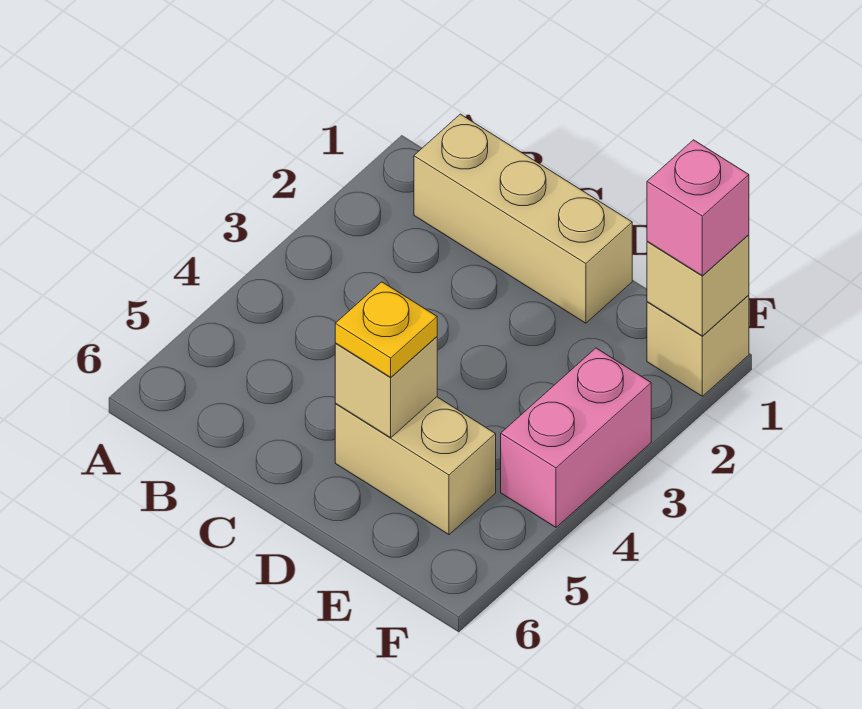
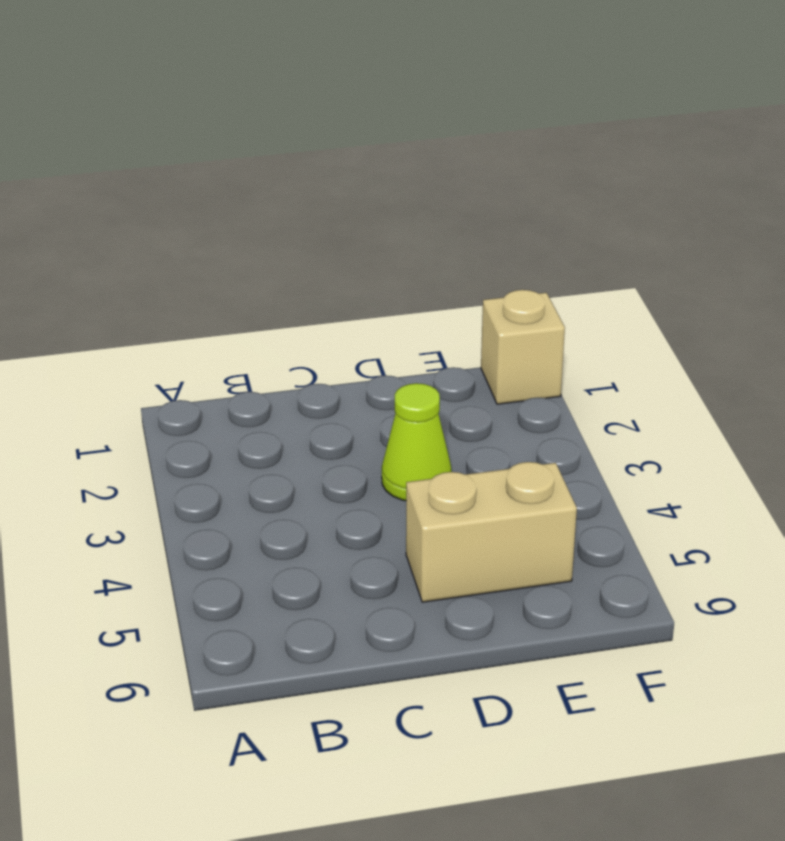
lime cone D3 level 1 -> none
none -> tan brick B1:D1 level 1
none -> pink brick F3:F4 level 1

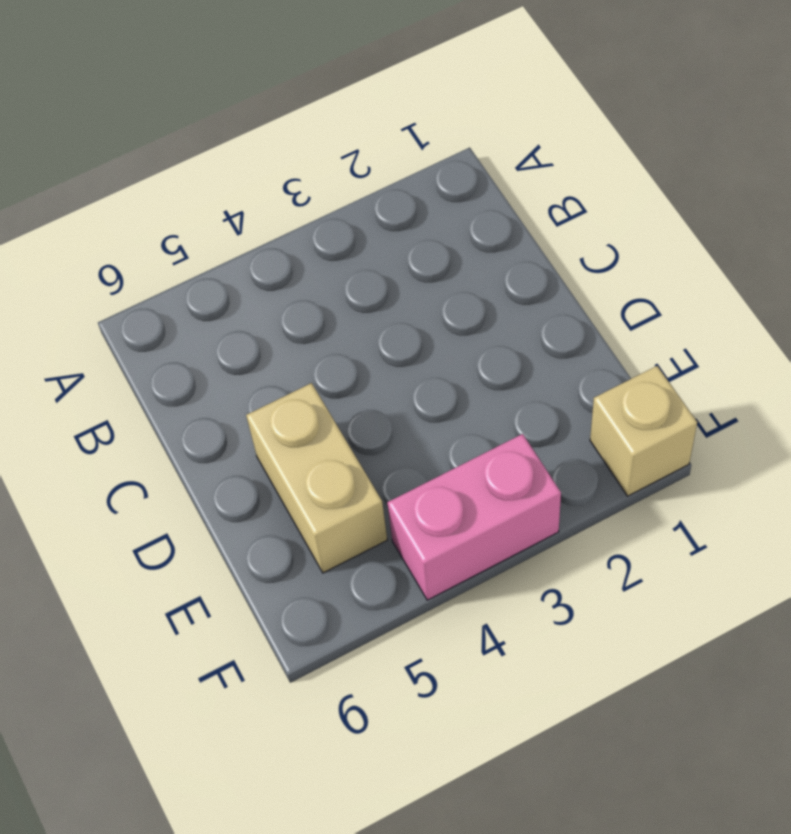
none -> tan brick B1:D1 level 1
none -> tan brick D5 level 2

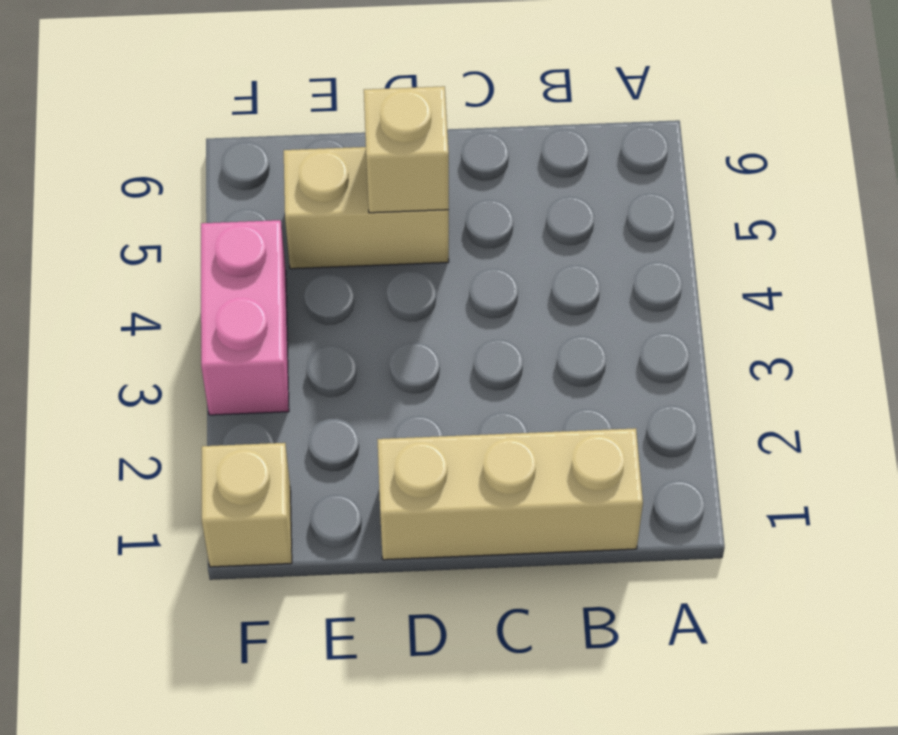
none -> tan brick F1 level 2
none -> yellow plate D5 level 3

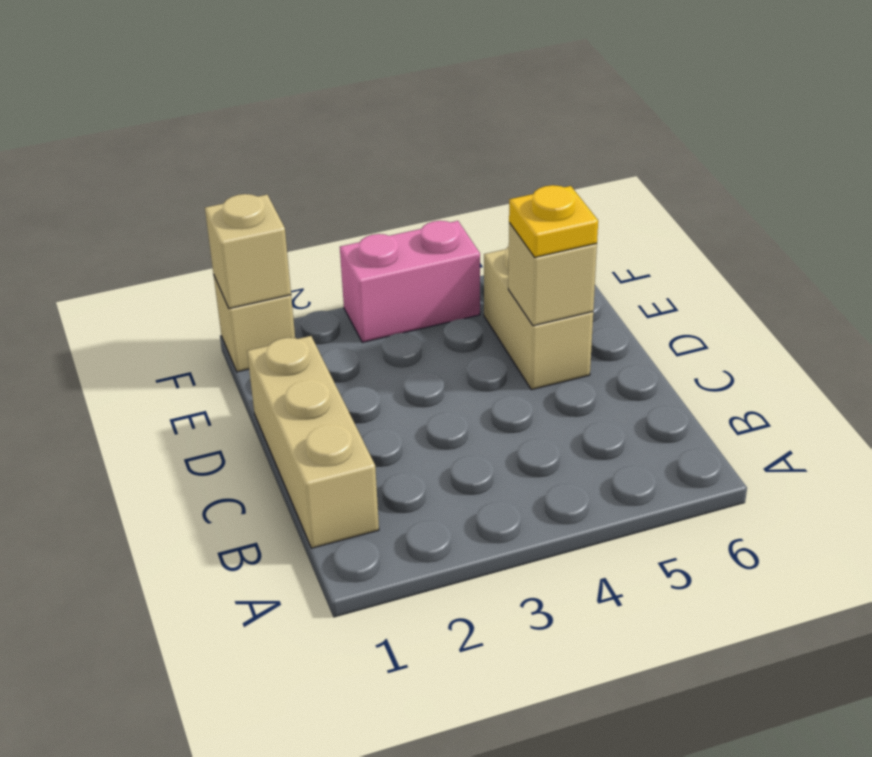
none -> pink brick F1 level 3

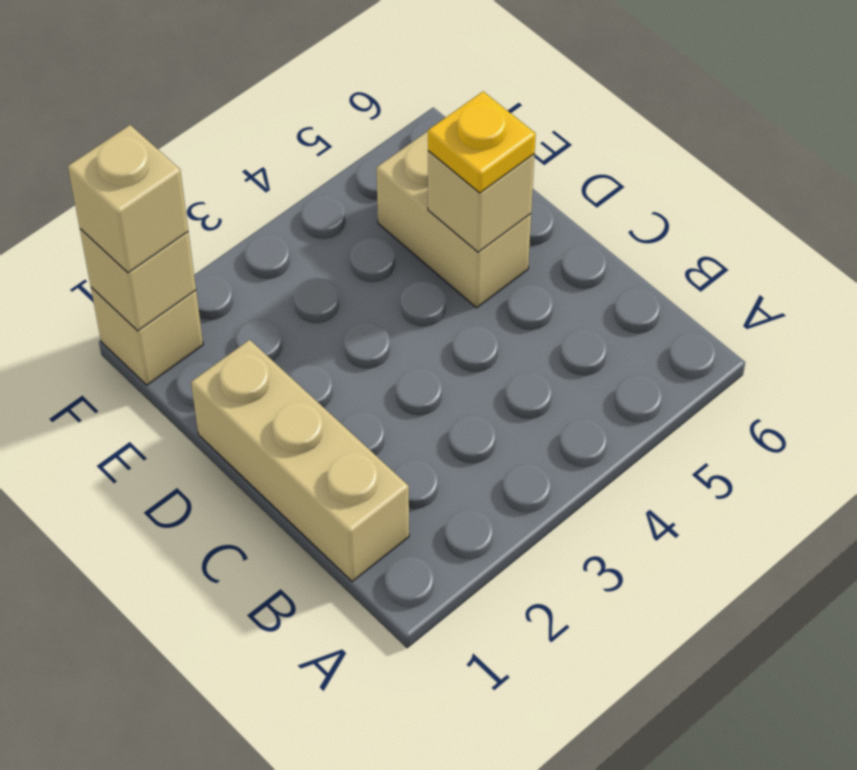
tan brick F1 level 3 -> pink brick F1 level 3
none -> pink brick F3:F4 level 1

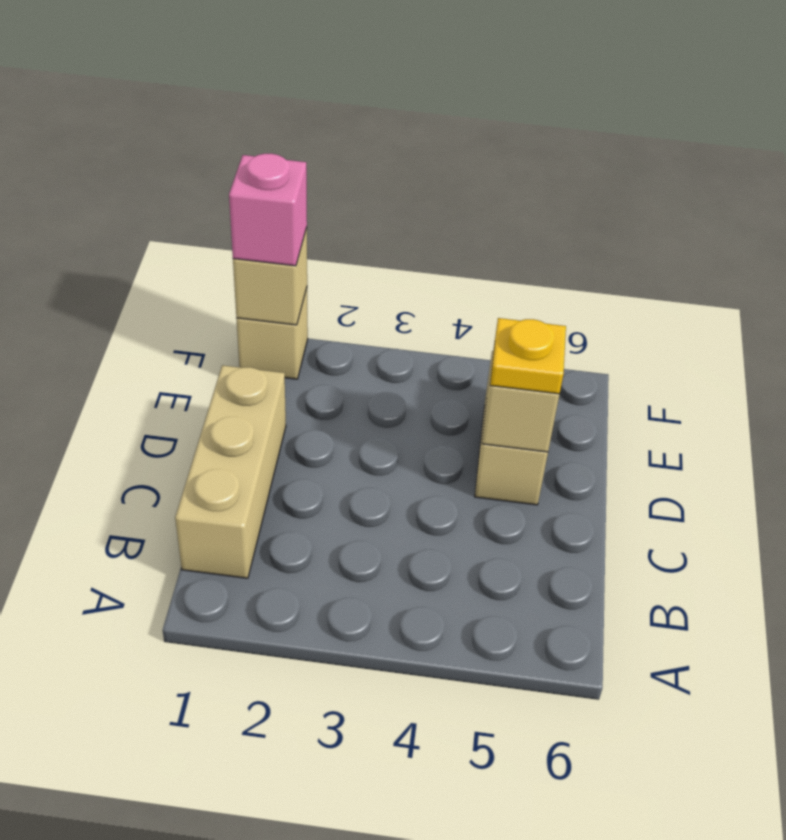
none -> pink brick F3:F4 level 1

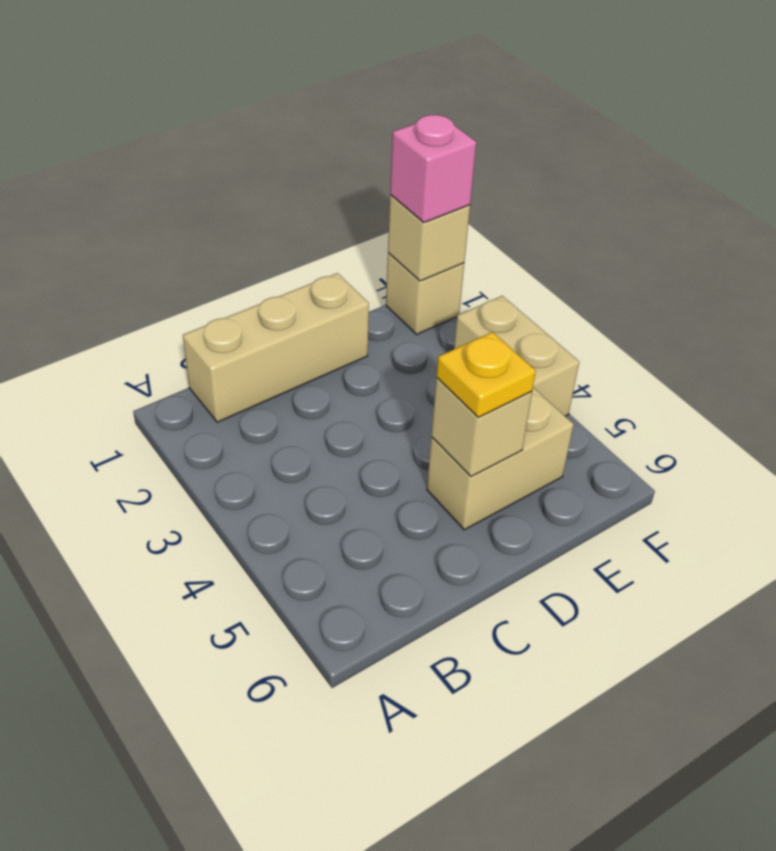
tan brick F3:F4 level 1 -> pink brick F3:F4 level 1

